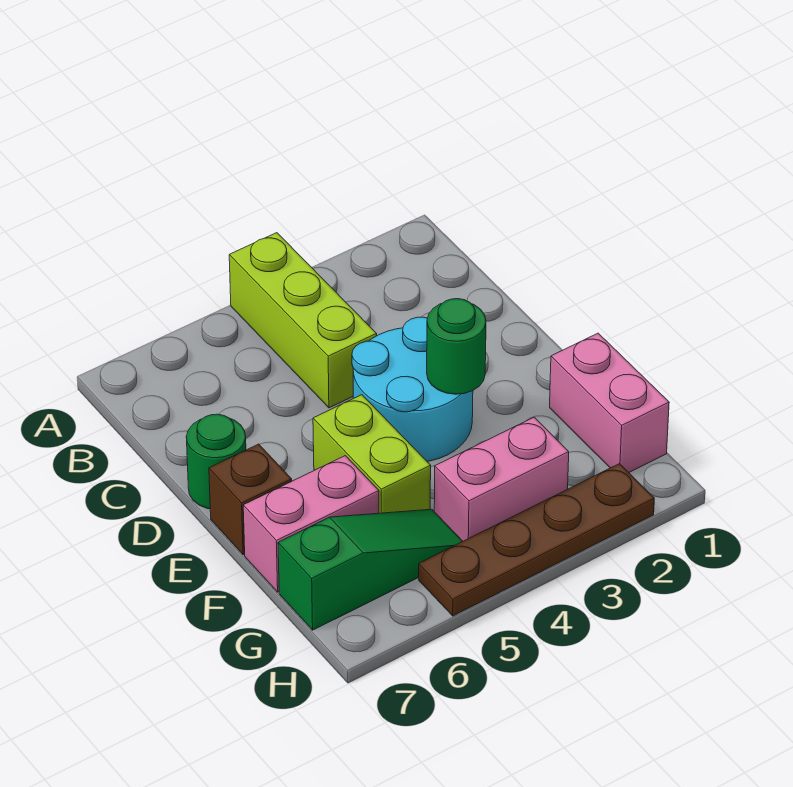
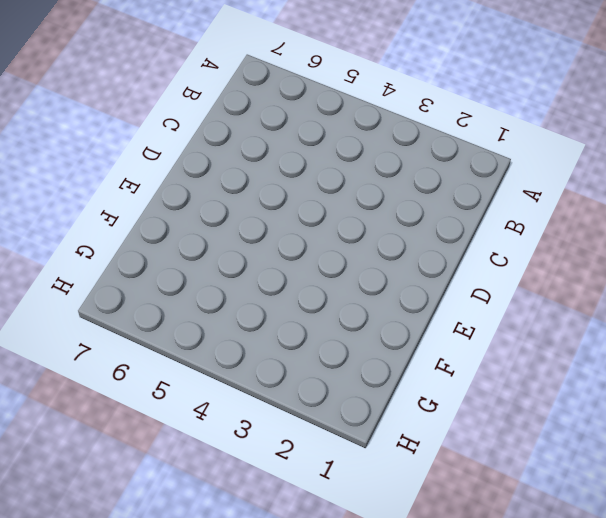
none -> lime brick A4:C4 level 1
none -> cyan round brick D3:E4 level 1

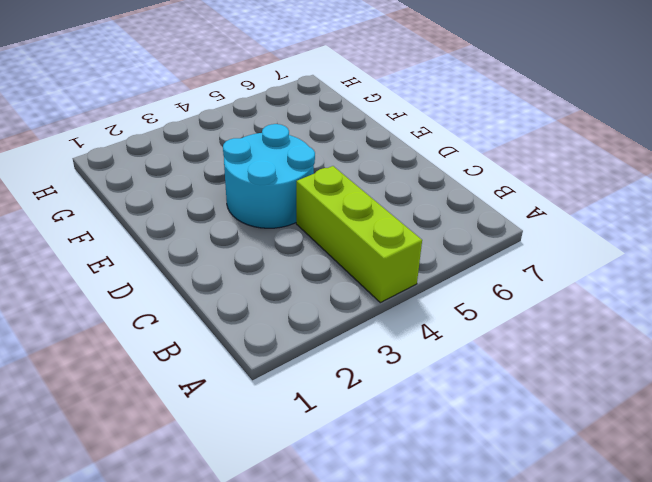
none -> green round brick D7 level 1
none -> lime brick E5:F5 level 1

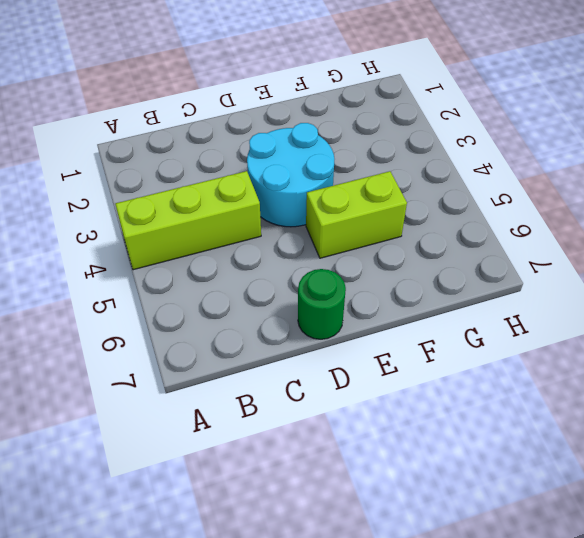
none -> brown brick E7 level 1
none -> pink brick F1:G1 level 1

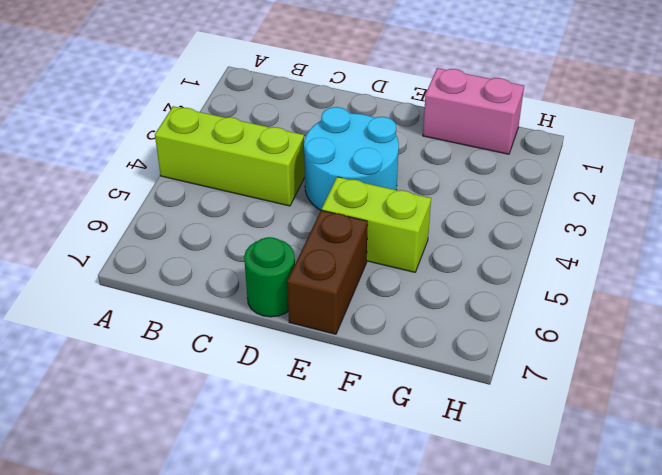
brown brick E6:E7 level 1 -> brown brick E7 level 1
none -> pink brick F6:F7 level 1
none -> pink brick G3:G4 level 1

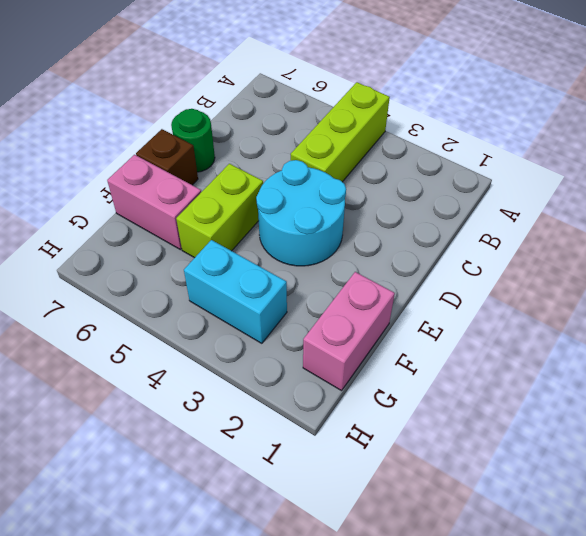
cyan brick G3:G4 level 1 -> pink brick G3:G4 level 1
none -> green slope G5:G7 level 1 top 7
none -> brown plate H2:H5 level 1

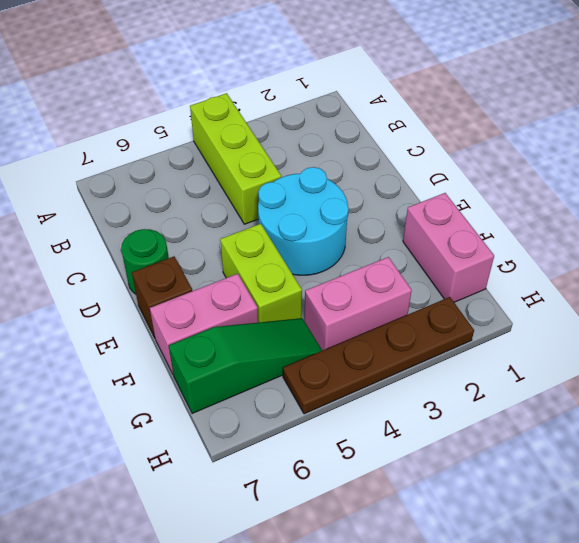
none -> green round brick E3 level 2

